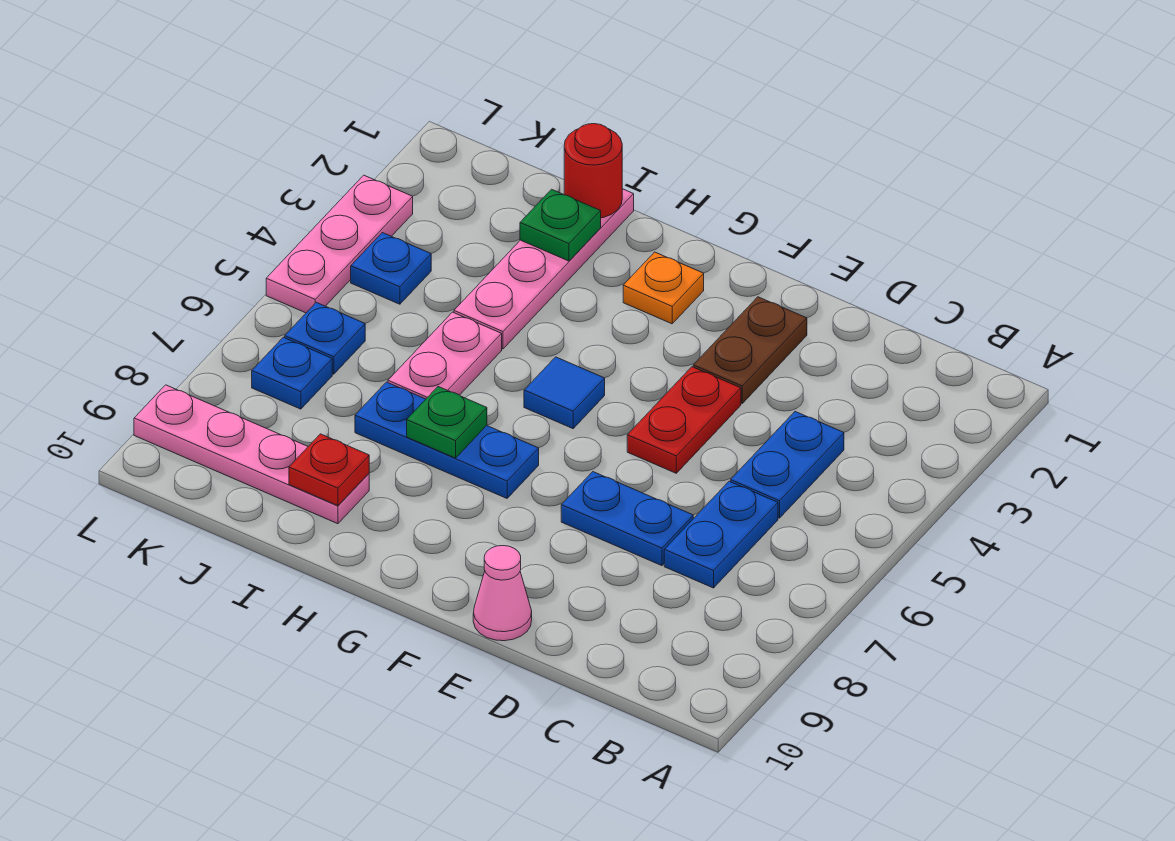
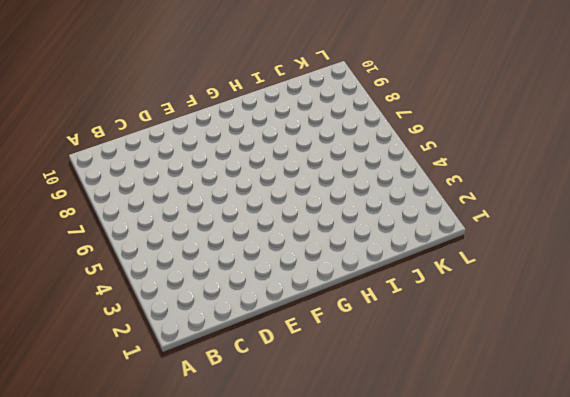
none -> blue plate C4:C5 level 1
none -> blue plate C6:C7 level 1
none -> blue plate D7:E7 level 1

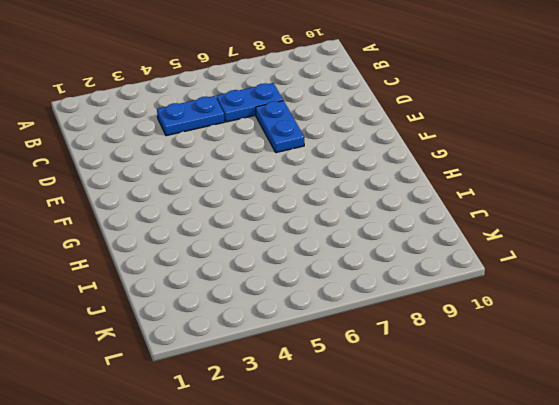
none -> brown plate E2:E3 level 1
none -> red plate E4:E5 level 1
none -> pink cone E10 level 1

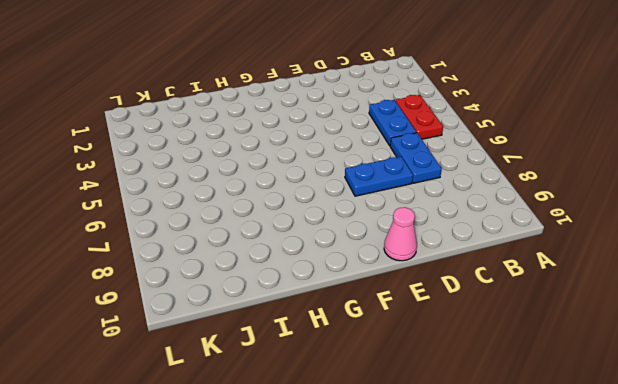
red plate B4:B5 level 1 -> red plate E4:E5 level 1
none -> brown plate E2:E3 level 1
none -> orange plate G2 level 1
none -> blue tile G5 level 1

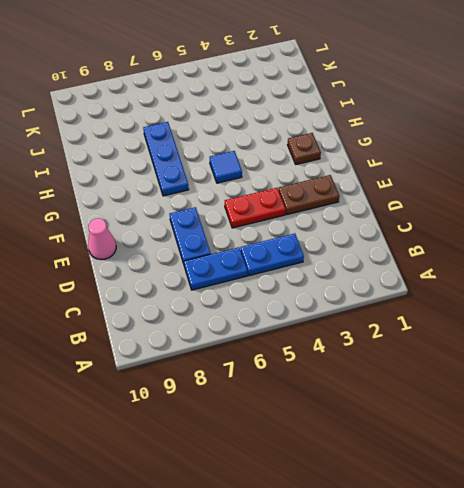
brown plate G2 level 1 -> orange plate G2 level 1
none -> pink plate I1:I4 level 1
none -> pink plate I5:I6 level 1
none -> pink plate I9:L9 level 1

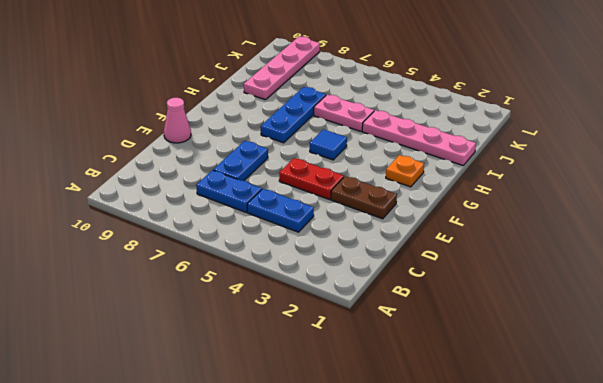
none -> blue plate K4 level 1
none -> blue plate K6 level 1
none -> blue plate K7 level 1

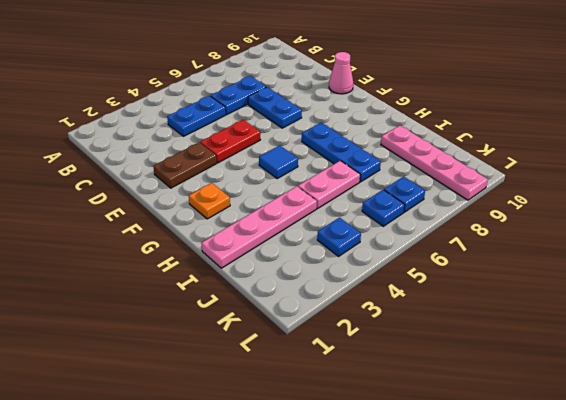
none -> pink plate L3:L5 level 1
none -> green plate H7 level 2
none -> red round brick I1 level 2

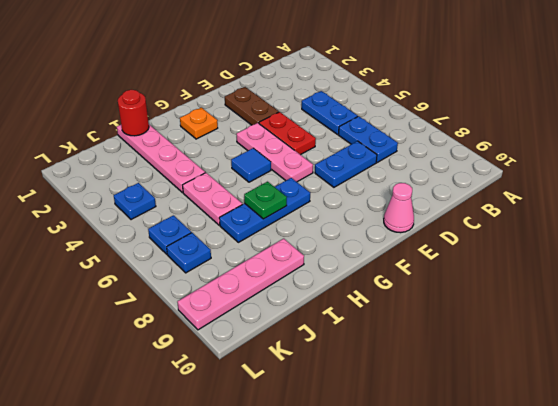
pink plate F4:F6 level 1 -> pink plate L3:L5 level 1
none -> green plate I2 level 2
none -> red plate I9 level 2

